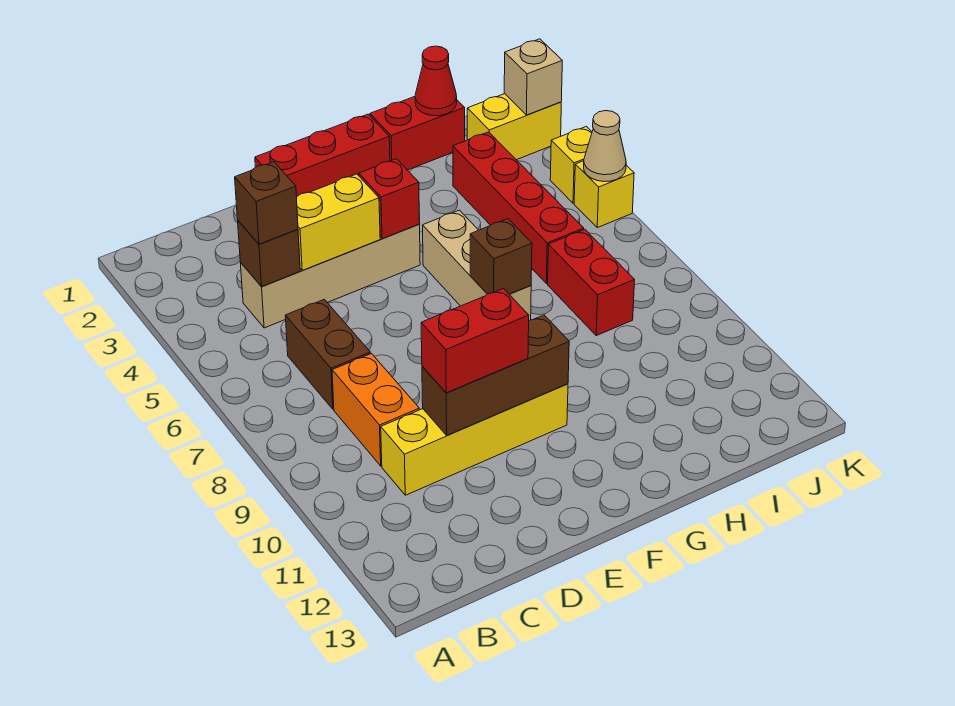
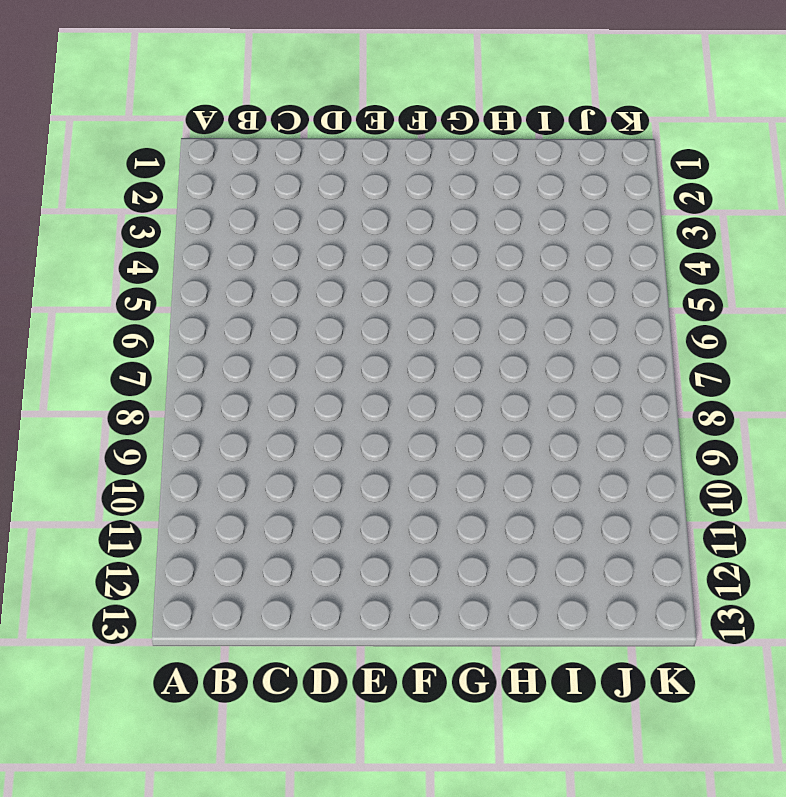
none -> tan brick C4:F4 level 1
none -> brown brick C6:C7 level 1
none -> orange brick C8:C9 level 1

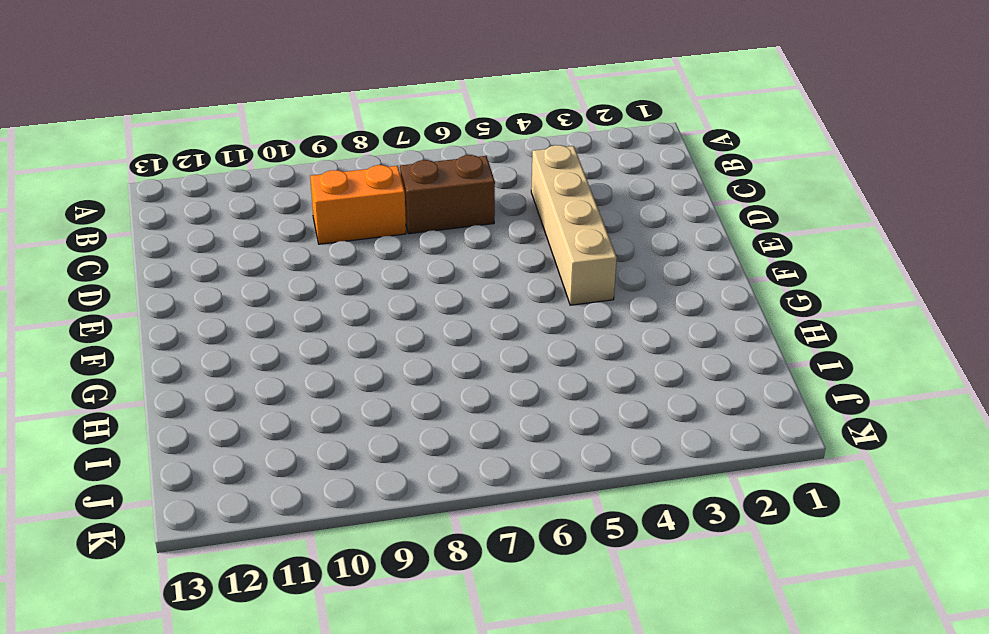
none -> yellow brick C10:F10 level 1
none -> red brick E1:G1 level 1
none -> tan brick G5:G7 level 1

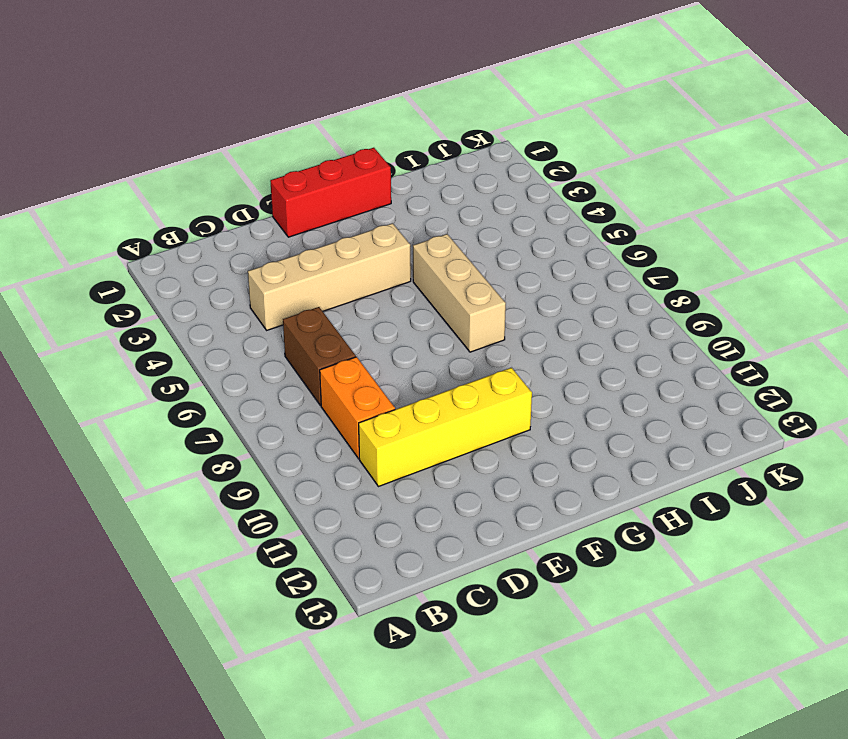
none -> red brick H1:I1 level 1
none -> red brick I3:I6 level 1
none -> red brick I7:I8 level 1

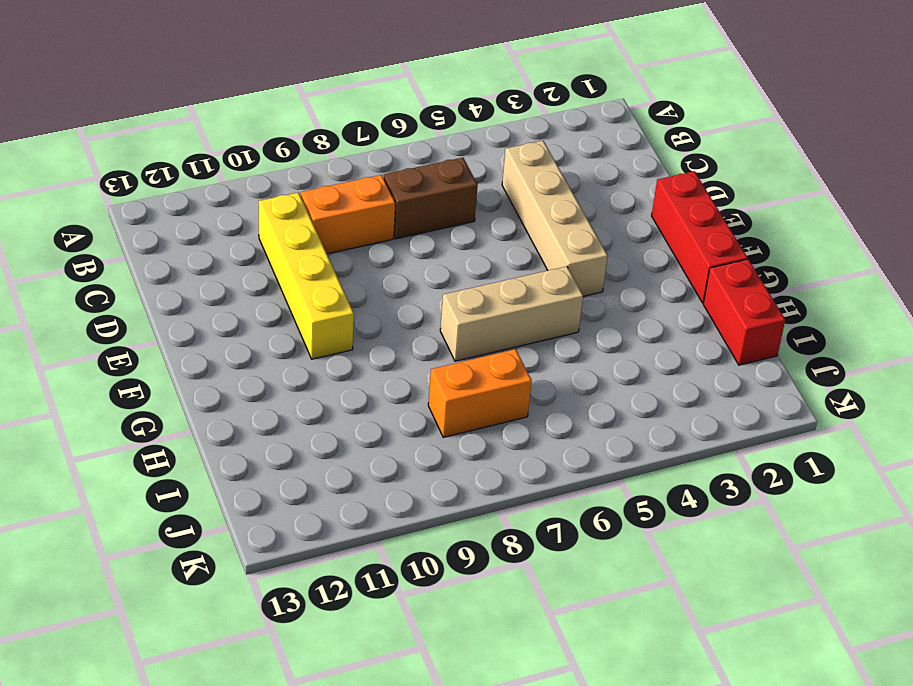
orange brick I7:I8 level 1 -> red brick I7:I8 level 1
none -> red brick I3:I6 level 1
none -> yellow brick J2:K2 level 1
none -> yellow brick K4 level 1

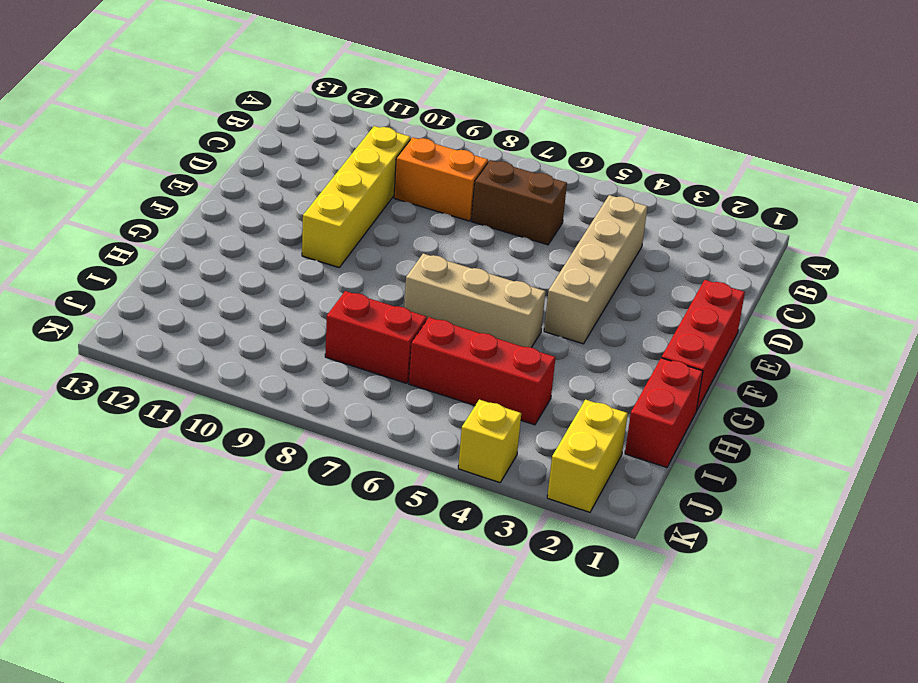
red brick I4:I6 level 1 -> red brick I3:I6 level 1
none -> yellow brick K5 level 1
none -> brown brick C4 level 2
none -> yellow brick D4:E4 level 2

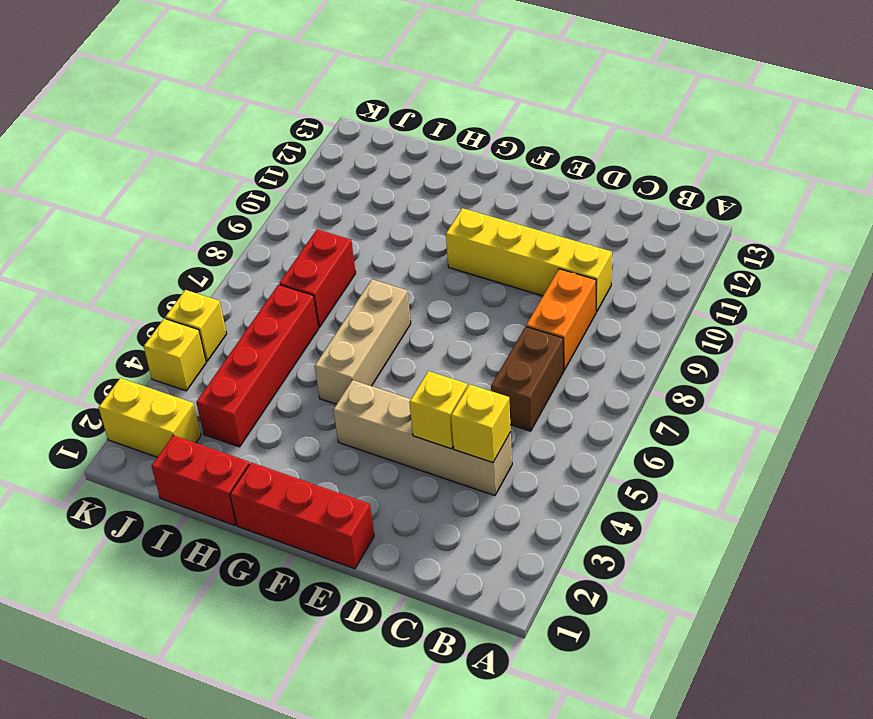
yellow brick C4 level 2 -> brown brick C4 level 2
yellow brick D4 level 2 -> yellow brick D4:E4 level 2
none -> brown brick D10:F10 level 2
none -> red brick F4 level 2
none -> brown brick G7 level 2

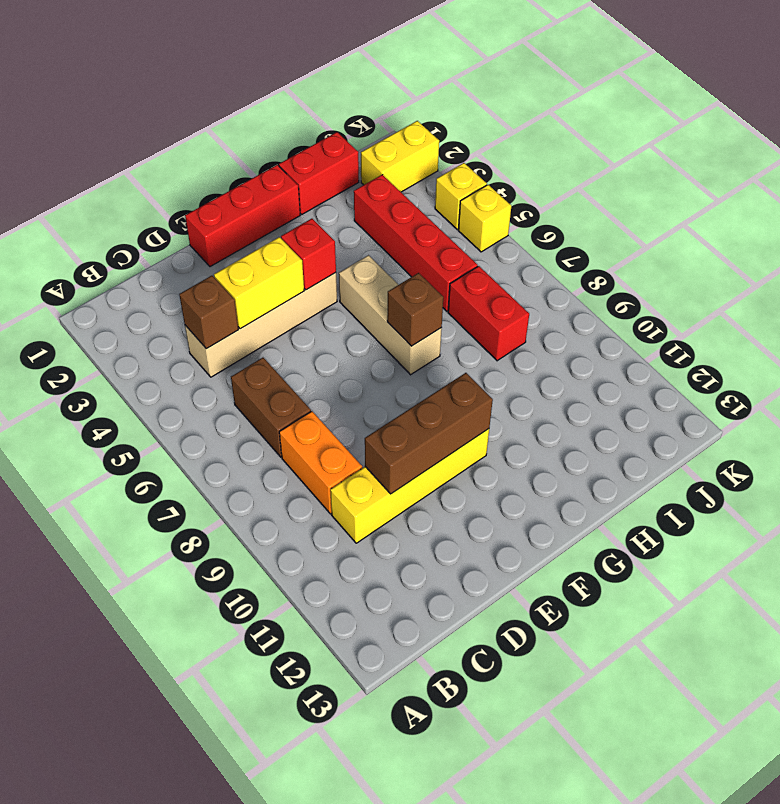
none -> red cone I1 level 2
none -> tan brick K2 level 2
none -> tan cone K5 level 2

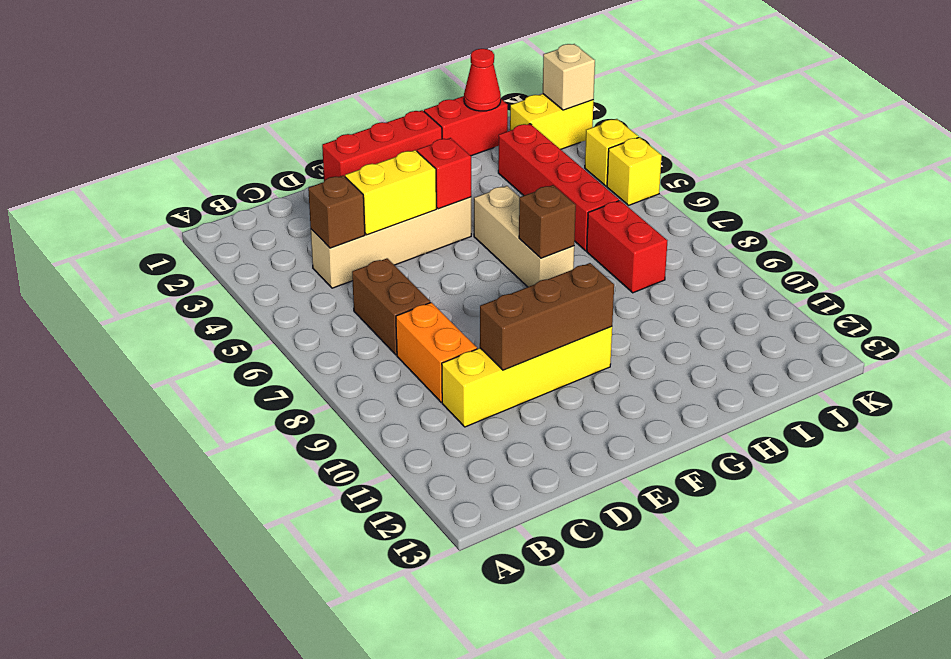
none -> tan cone K5 level 2
none -> brown brick C4 level 3
none -> red brick D10:E10 level 3

